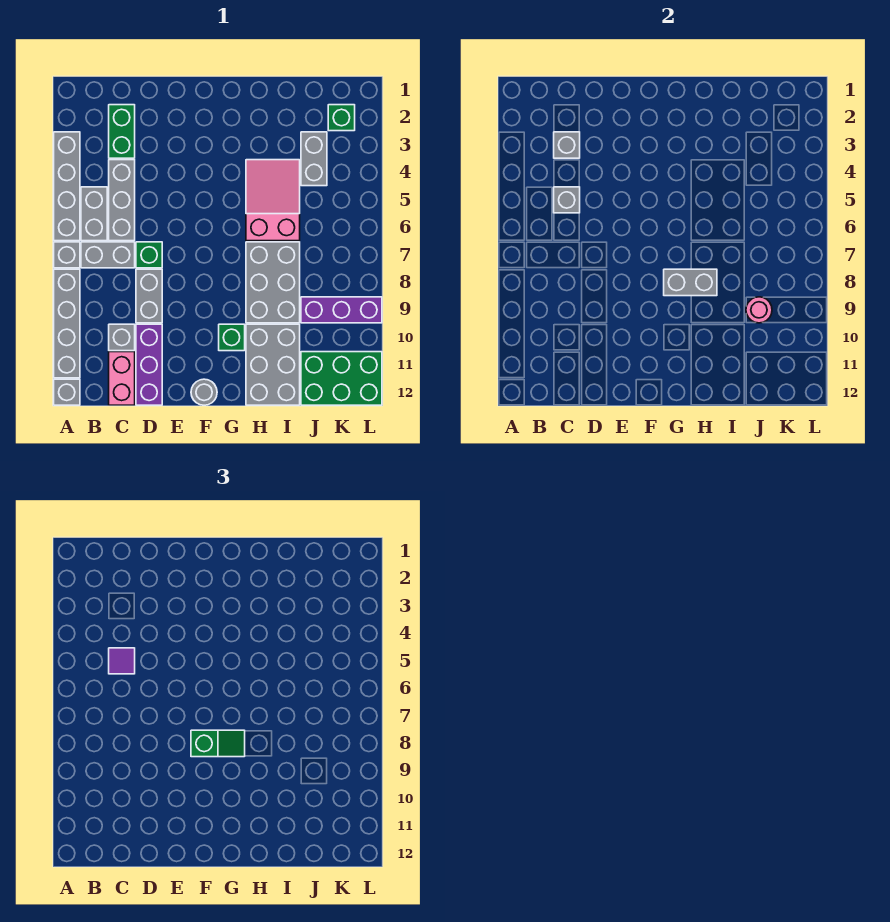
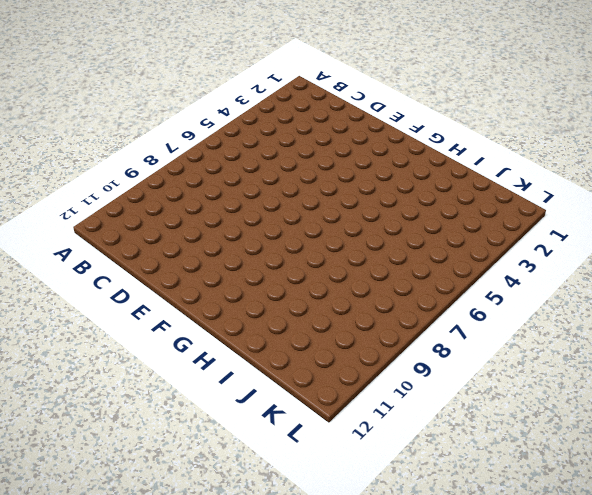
none -> grey brick A3:A6 level 1
none -> grey brick A7 level 1
none -> grey brick A8:A11 level 1

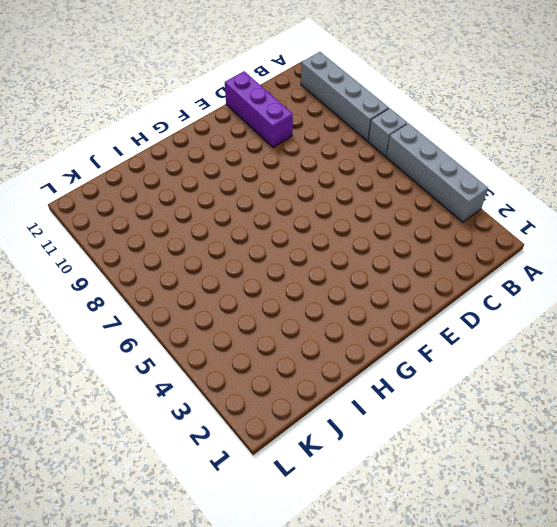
none -> grey brick A12 level 1
none -> grey brick B5:B6 level 1
none -> grey brick B7:C7 level 1

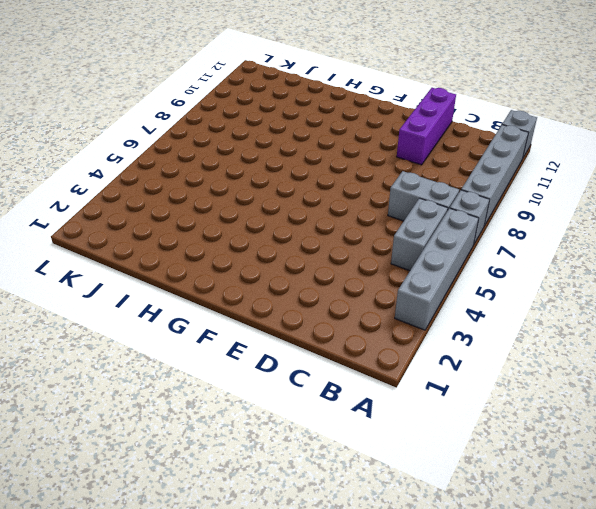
none -> green brick C2:C3 level 1
none -> grey brick C4:C6 level 1
none -> grey brick C10 level 1

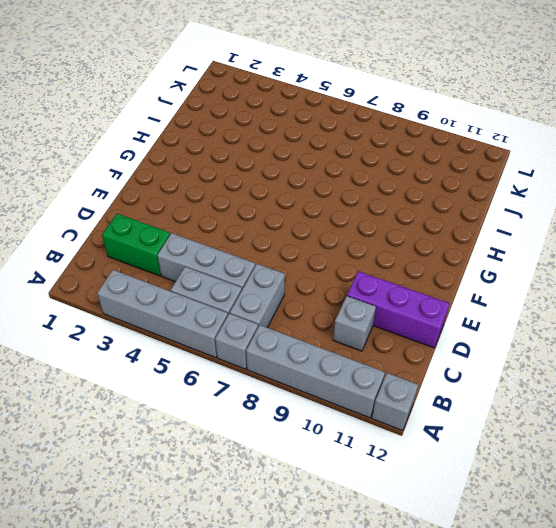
none -> pink brick C11:C12 level 1
none -> green brick D7 level 1
none -> grey brick D8:D9 level 1

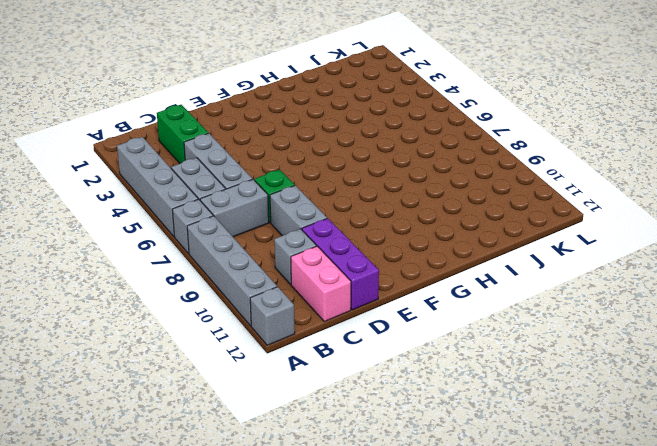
none -> grey round brick F12 level 1
none -> green brick G10 level 1
none -> pink slope H4:I6 level 1 top 6

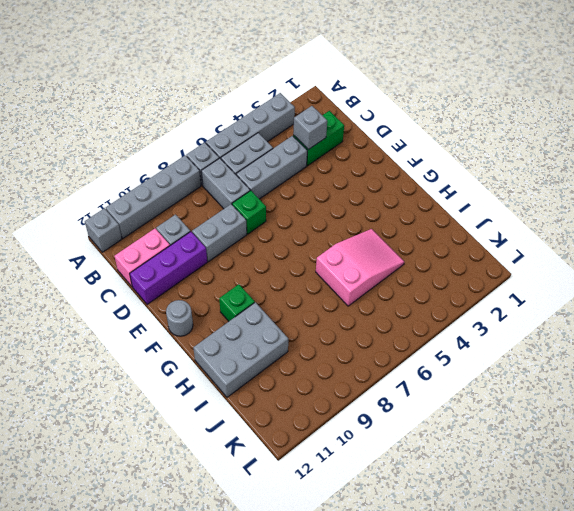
none -> grey brick H7:I9 level 1
none -> grey brick J3:J4 level 1
none -> purple brick J9:L9 level 1

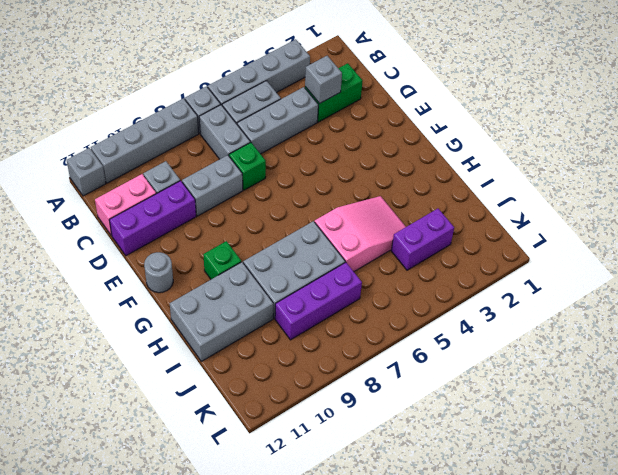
purple brick J3:J4 level 1 -> grey brick J3:J4 level 1
purple brick J7:J9 level 1 -> purple brick J9:L9 level 1
none -> green brick J11:L12 level 1
none -> green brick K2 level 1
none -> grey brick C5 level 2

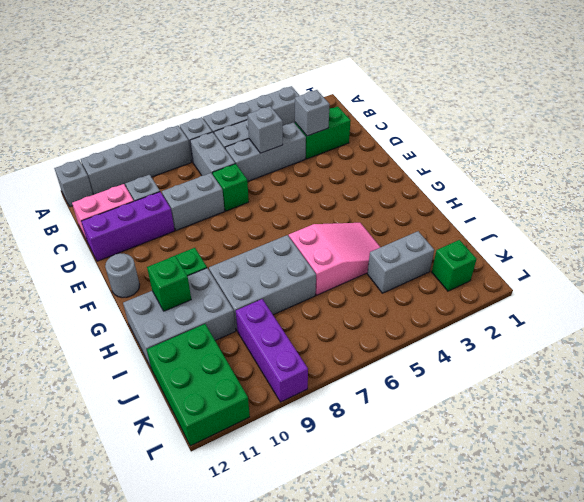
green brick H11 level 2 -> none
none -> grey brick G8:H8 level 2
none -> pink round brick J9 level 2
none -> purple tile C5 level 3

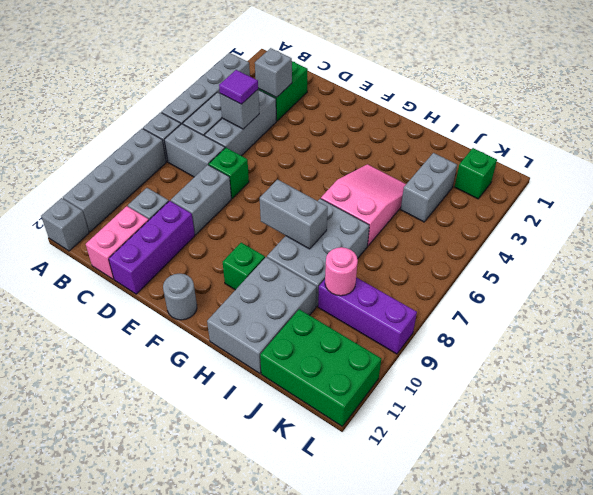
none -> green slope F8:G8 level 3 top F

